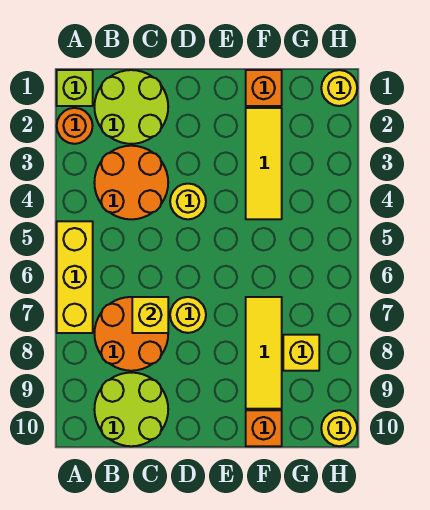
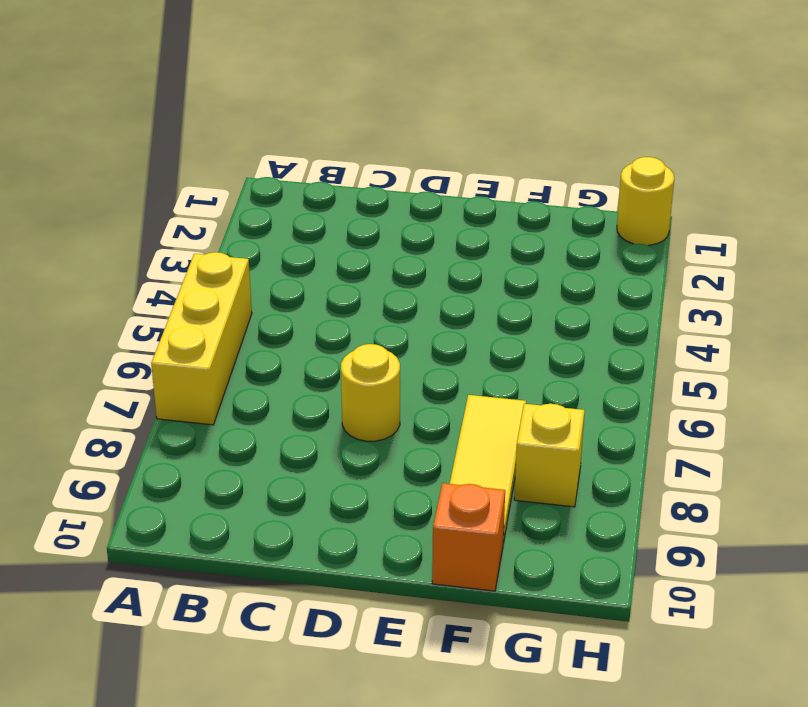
none -> lime brick A1 level 1
none -> orange round brick A2 level 1
none -> lime round brick B1:C2 level 1

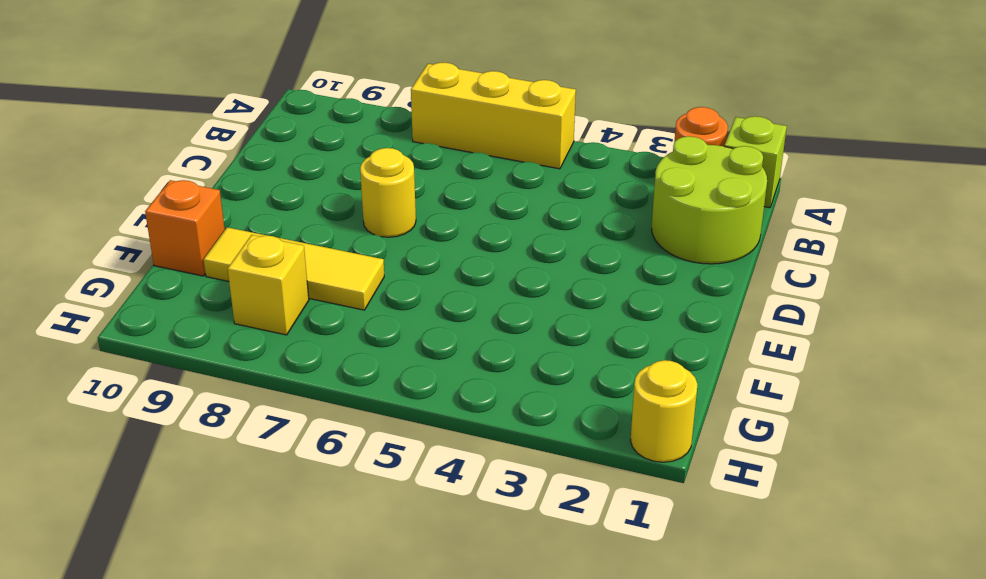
none -> orange round brick B3:C4 level 1
none -> orange round brick B7:C8 level 1
none -> lime round brick B9:C10 level 1

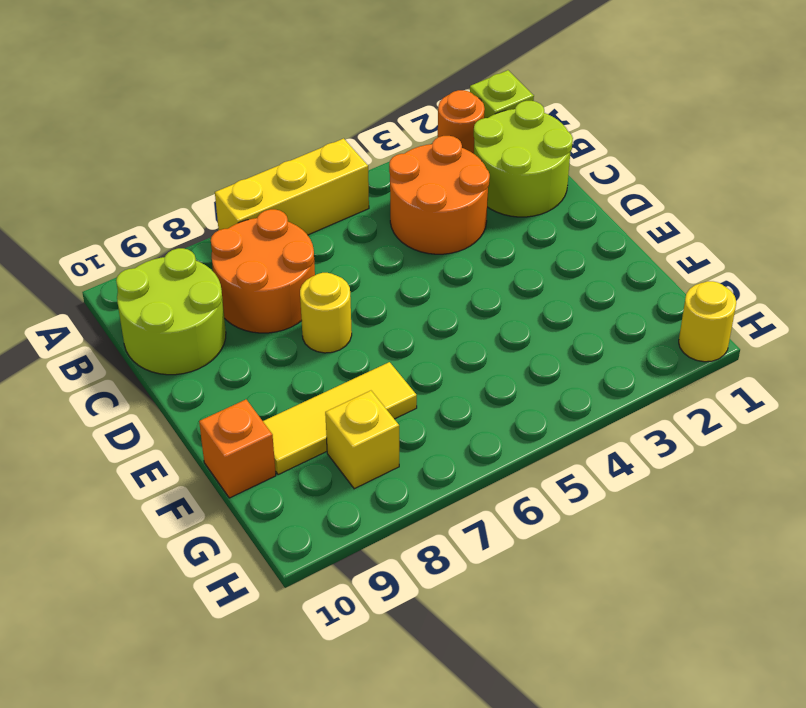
none -> yellow round brick D4 level 1
none -> orange brick F1 level 1
none -> yellow tile F2:F4 level 1

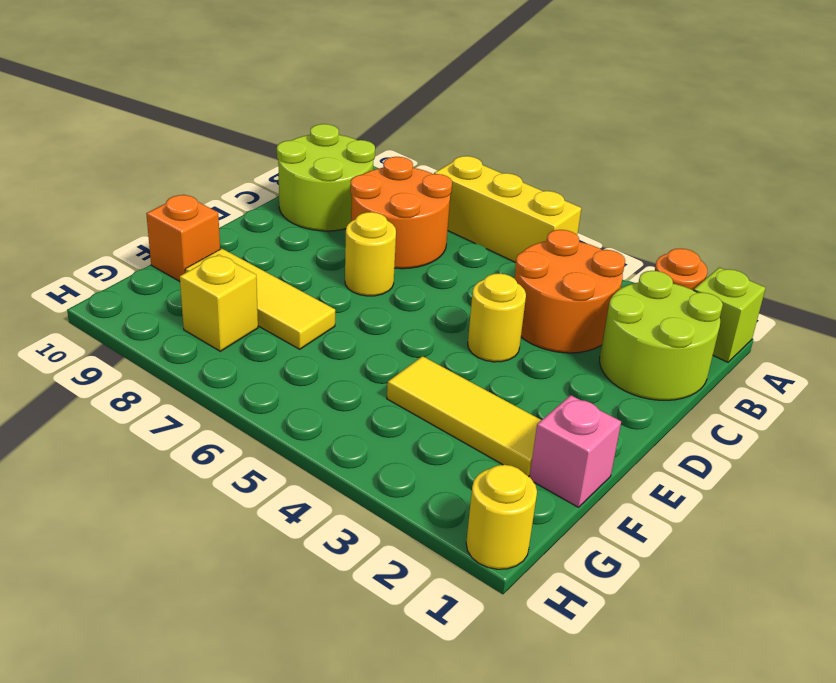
pink brick F1 level 1 -> orange brick F1 level 1
none -> yellow round brick H10 level 1
none -> yellow brick C7 level 2

